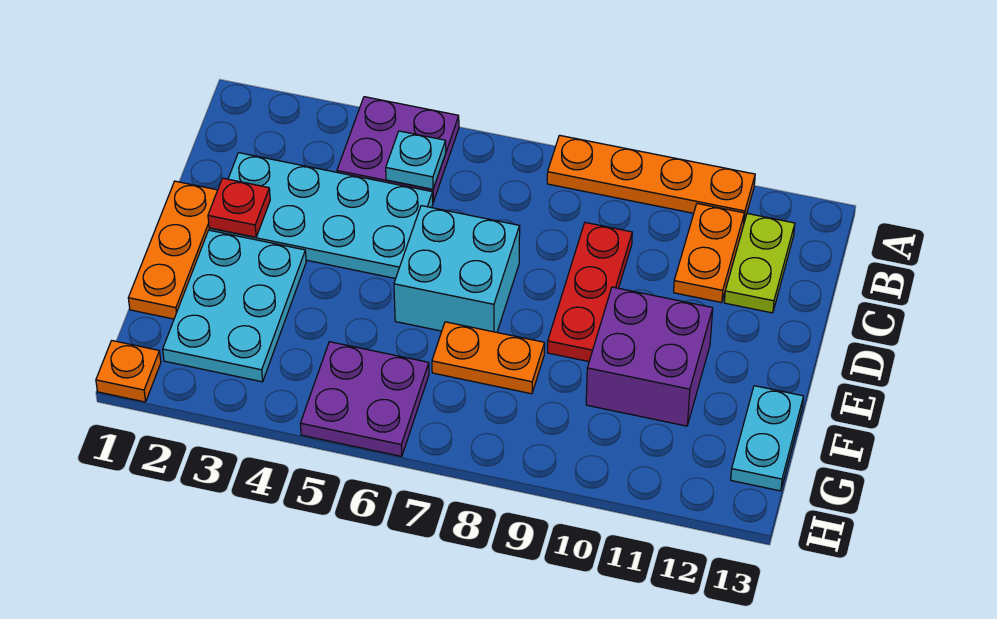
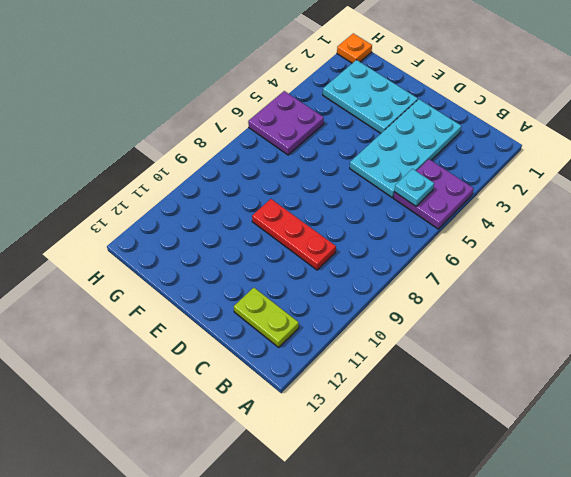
none -> orange plate A8:A11 level 1
none -> orange plate B11:C11 level 1
none -> orange plate D1:F1 level 1

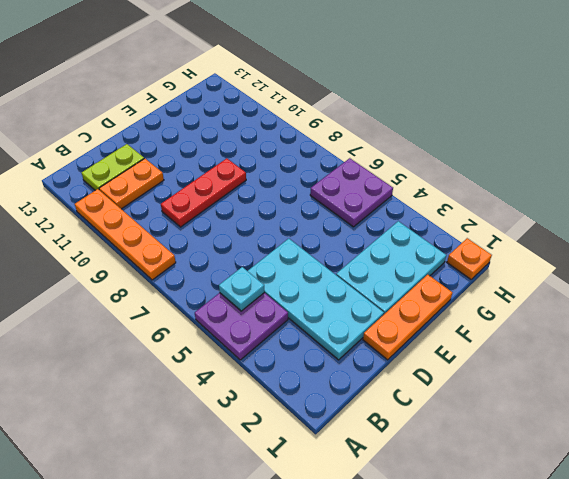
none -> cyan brick D6:E7 level 1
none -> purple brick E10:F11 level 1
none -> orange plate F7:F8 level 1

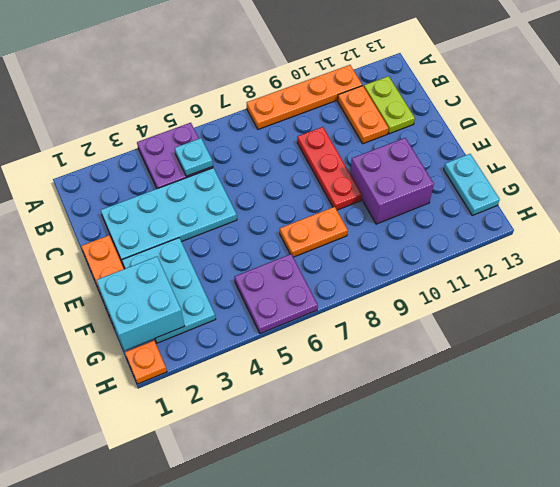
cyan brick F1:G2 level 2 -> cyan brick D6:E7 level 1
none -> red plate D2 level 2

